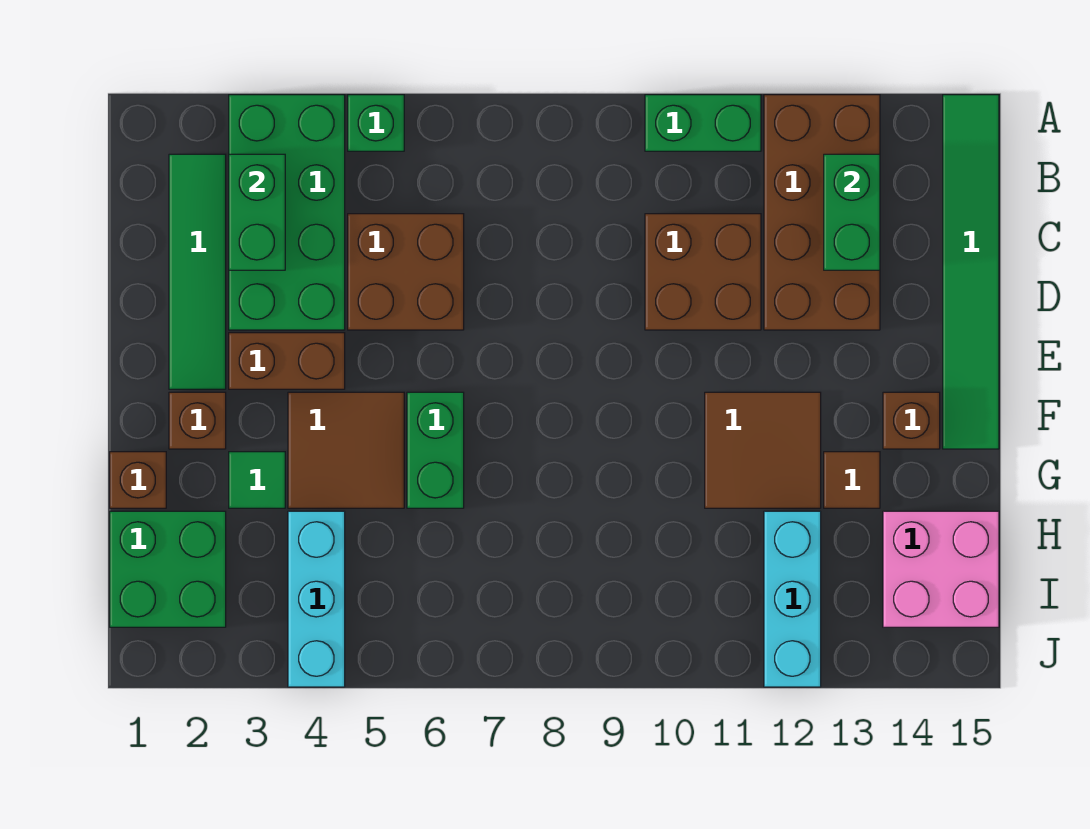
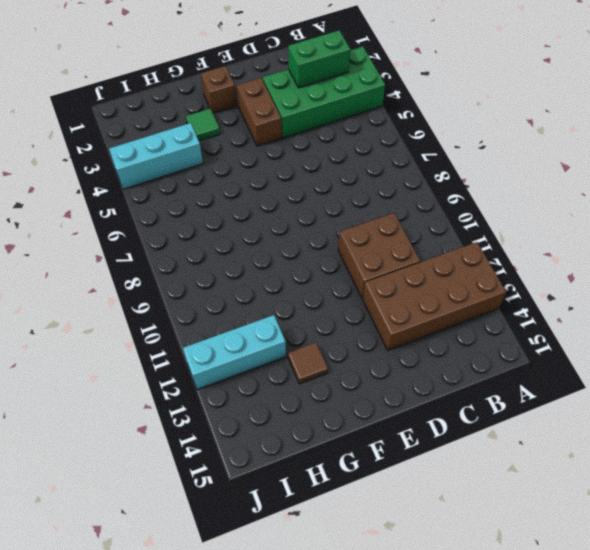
none -> green brick A5 level 1
none -> green brick A10:A11 level 1
none -> green tile A15:F15 level 1

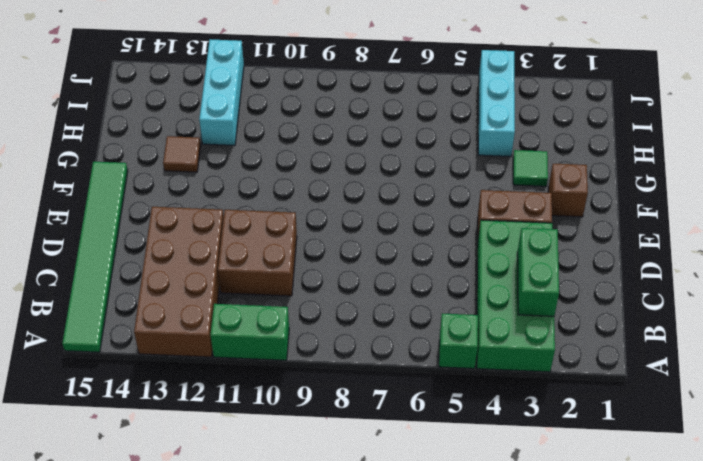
none -> green tile B2:E2 level 1
none -> brown brick C5:D6 level 1
none -> brown tile F4:G5 level 1

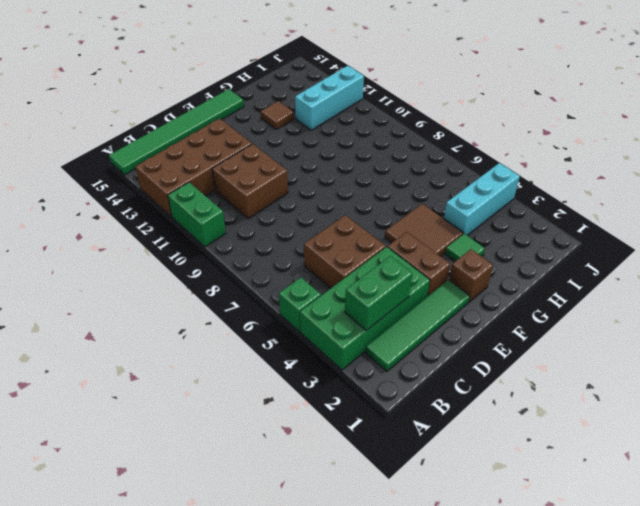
none -> green brick F6:G6 level 1
none -> brown tile F11:G12 level 1
none -> brown brick F14 level 1

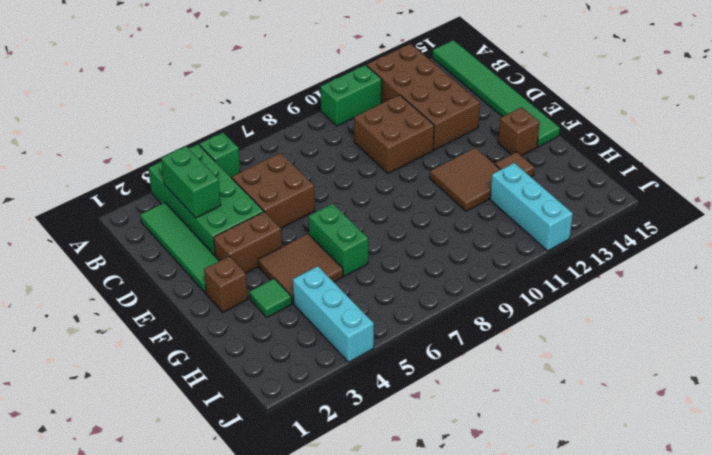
none -> brown brick G1 level 1
none -> green brick H1:I2 level 1
none -> pink brick H14:I15 level 1

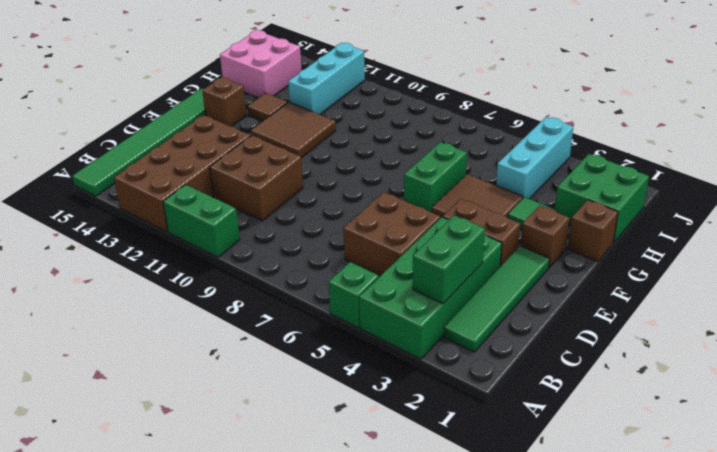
none -> green brick B13:C13 level 2

